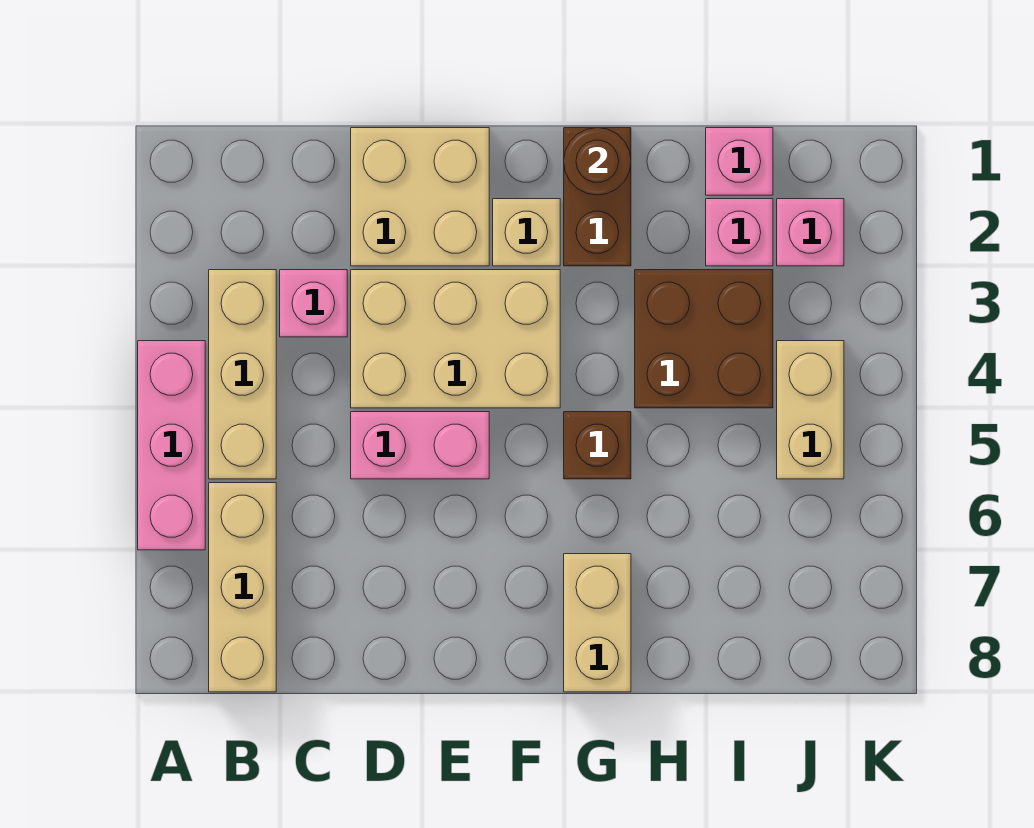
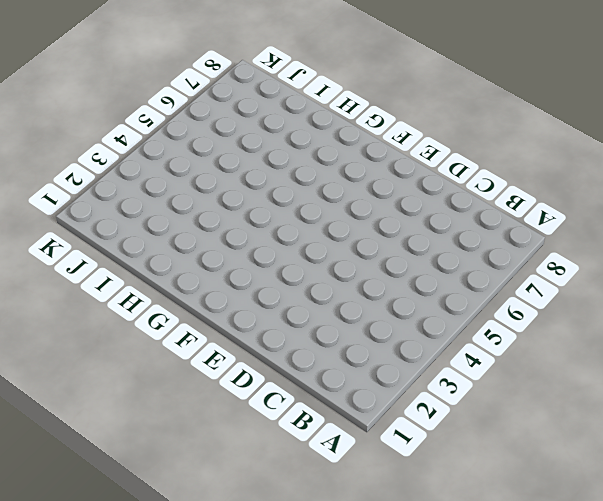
none -> pink brick A4:A6 level 1
none -> tan brick B3:B5 level 1
none -> tan brick B6:B8 level 1

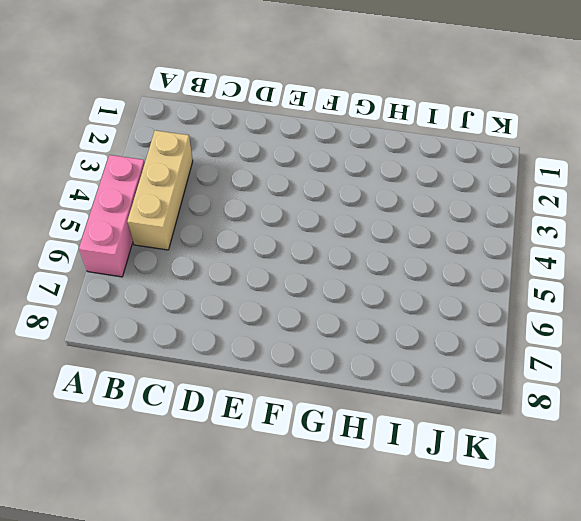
none -> tan brick B6:B8 level 1
none -> pink brick C3 level 1
none -> tan brick D1:E2 level 1

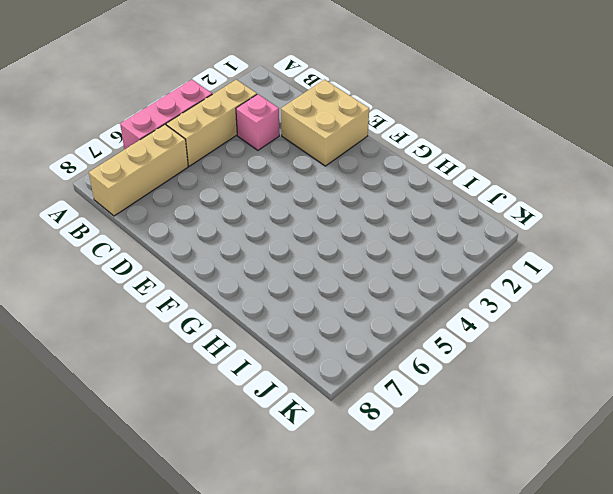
none -> tan brick D3:F4 level 1
none -> pink brick D5:E5 level 1
none -> tan brick F2 level 1

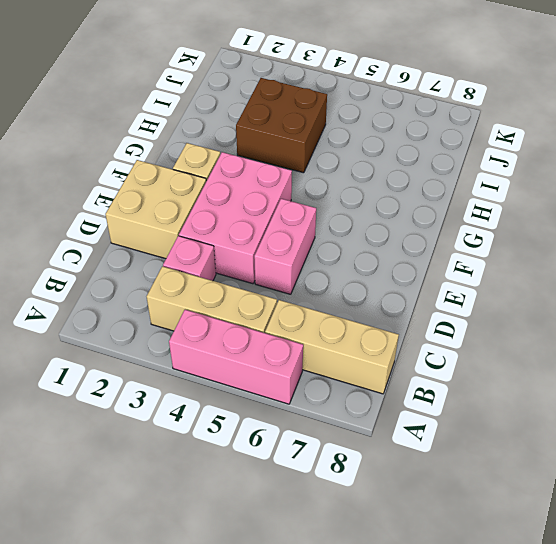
pink brick D3:F4 level 1 -> tan brick D3:F4 level 1
none -> brown brick G1:G2 level 1
none -> brown brick G5 level 1
none -> tan brick G7:G8 level 1

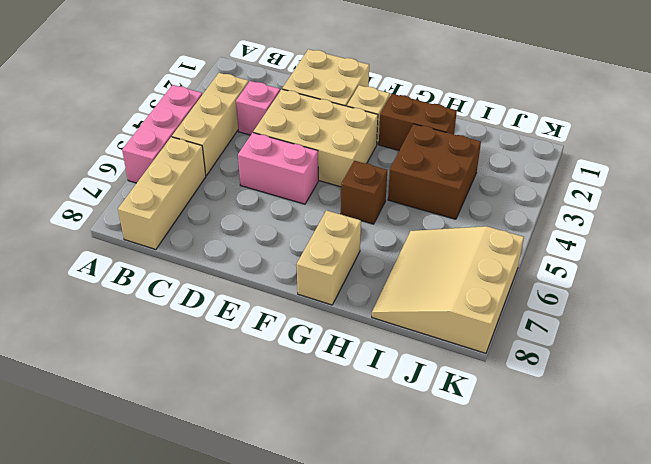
brown brick G2:H2 level 1 -> brown brick G1:G2 level 1
tan slope I6:K8 level 1 top K -> none
none -> pink brick I1 level 1
none -> pink brick I2 level 1
none -> pink brick J2 level 1

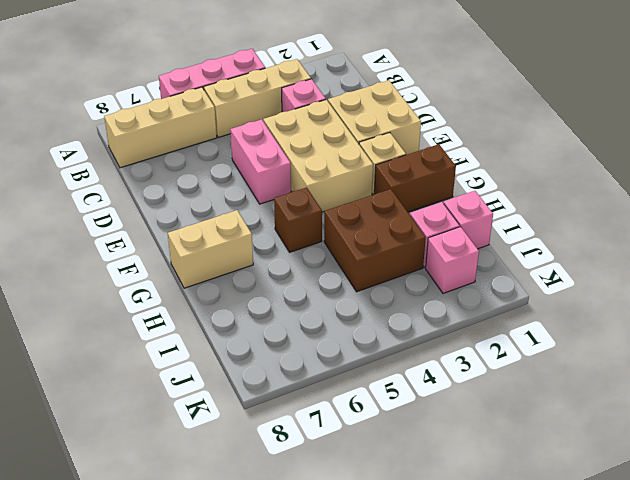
none -> tan brick J4:J5 level 1
none -> brown round brick G1 level 2

